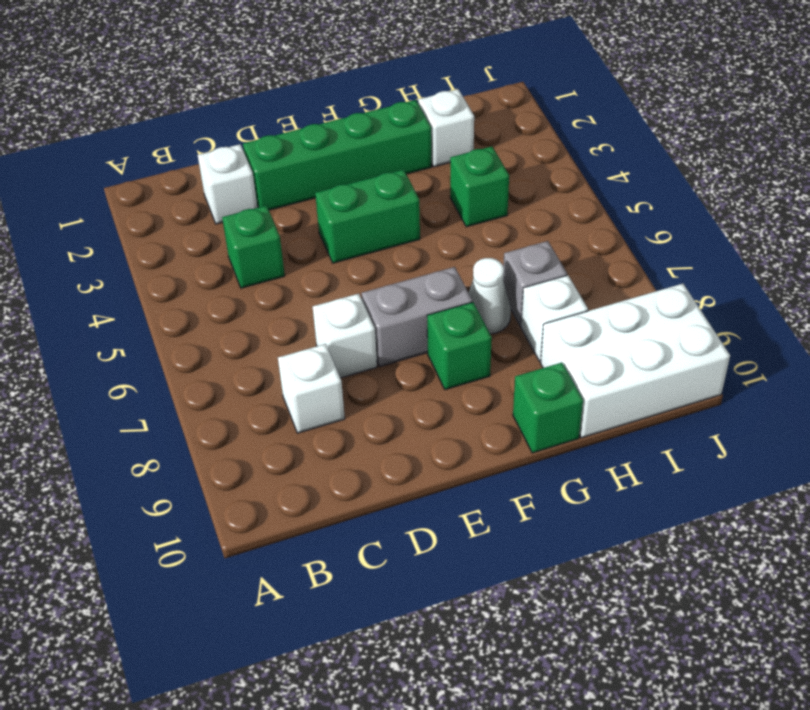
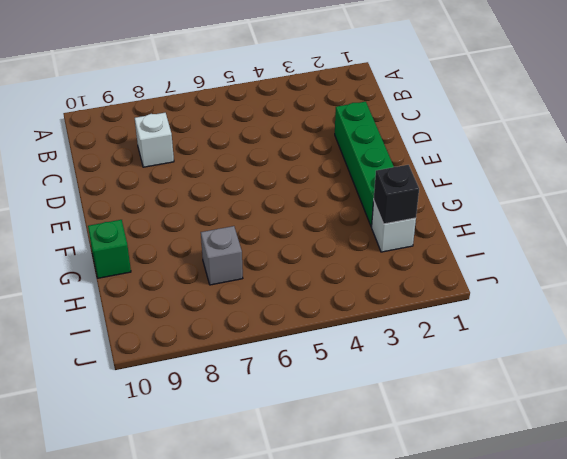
black brick H2 level 2 -> none
none -> white brick C2 level 1
none -> green brick C4 level 1
none -> white brick D7 level 1

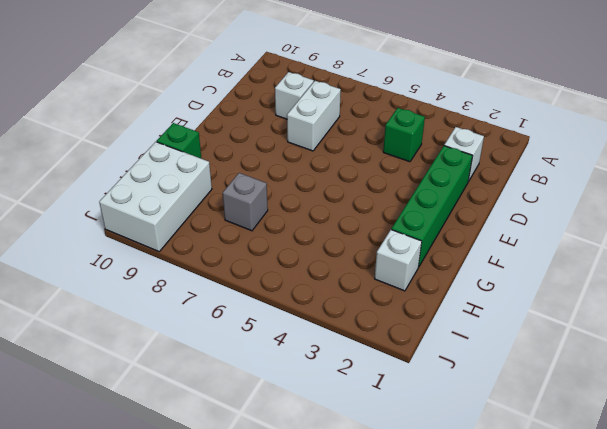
white brick C7:D7 level 1 -> white brick D7 level 1
none -> green brick E4:F4 level 1
none -> grey brick E7:F7 level 1
none -> green brick F8 level 1

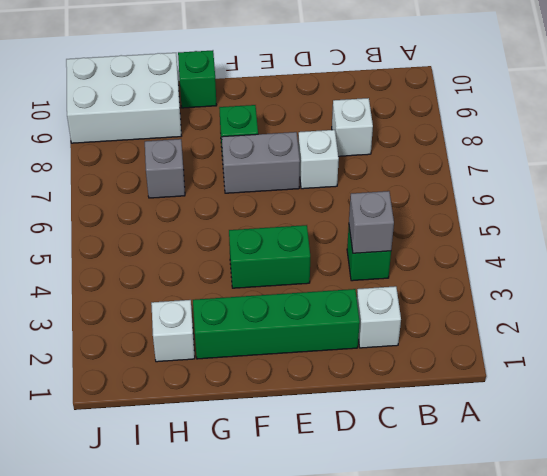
grey brick C4 level 2 -> none
none -> white cone G7 level 1
none -> green brick H4 level 1
none -> white brick H8 level 1

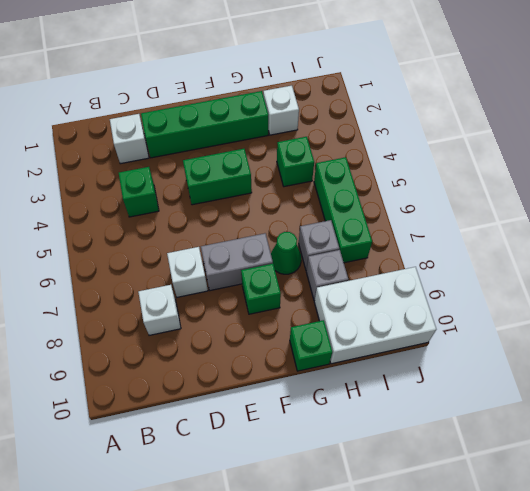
green cone G7 level 1 -> white cone G7 level 1
grey brick H8 level 1 -> white brick H8 level 1
green brick I5:I7 level 1 -> none

